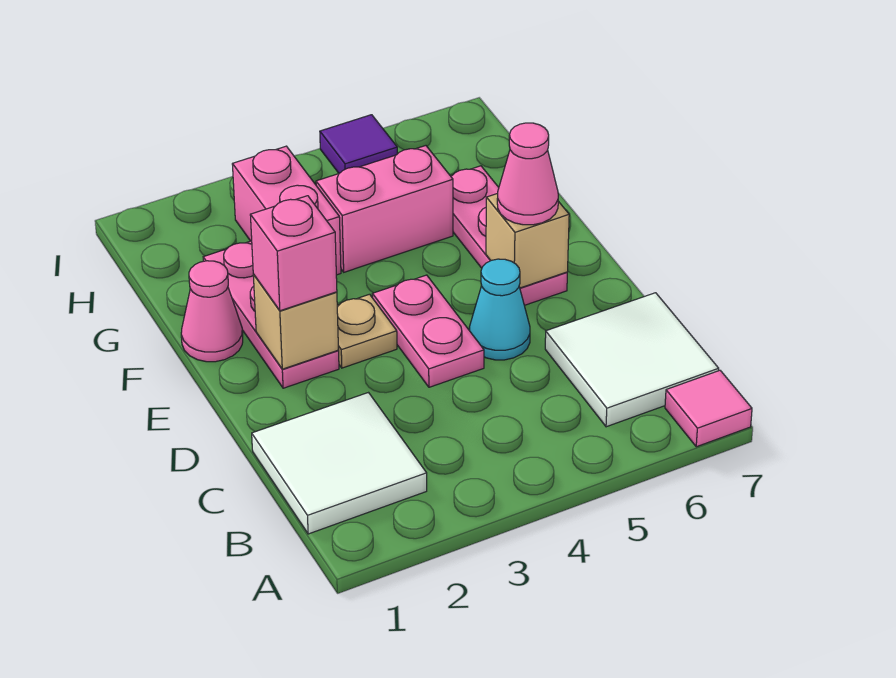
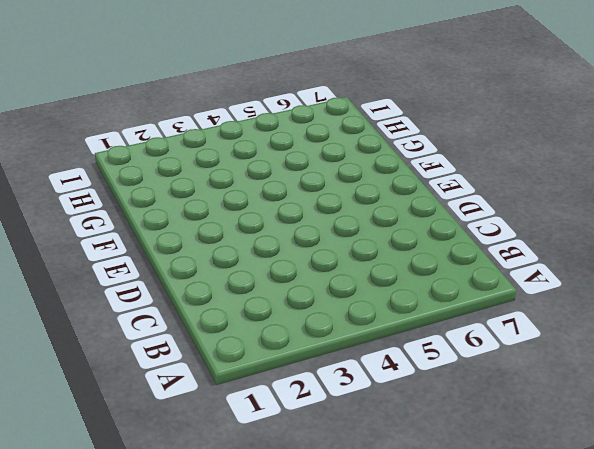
none -> pink tile A7 level 1
none -> white tile B1:C2 level 1
none -> white tile B6:C7 level 1

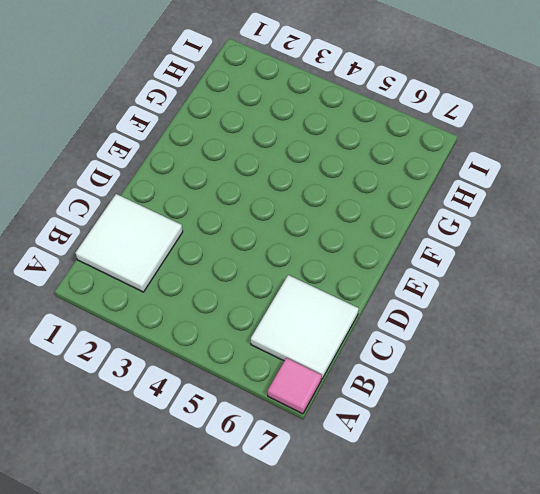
none -> pink plate D4:E4 level 1
none -> cyan cone D5 level 1
none -> pink plate E2:G2 level 1

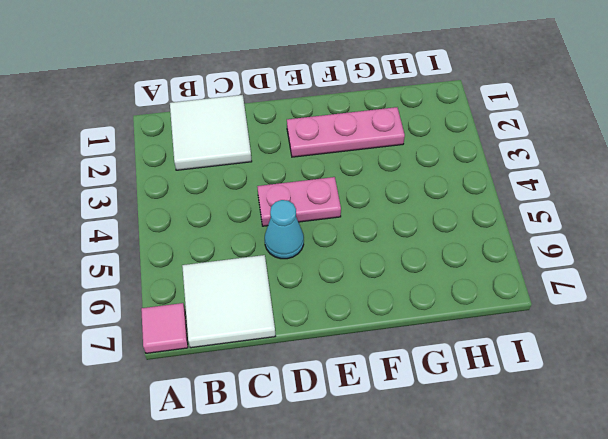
none -> tan plate E3 level 1
none -> pink plate E6:G6 level 1
none -> pink cone F1 level 1

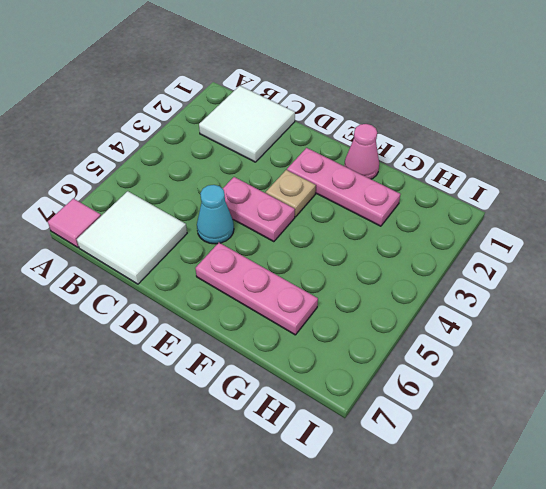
none -> pink brick G3:H3 level 1
none -> pink brick G4:G5 level 1
none -> purple tile I5 level 1

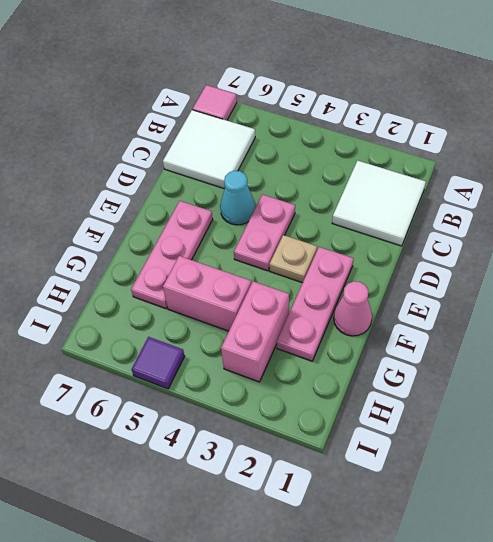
none -> tan brick E2 level 2
none -> tan brick E6 level 2
none -> pink brick E2 level 3

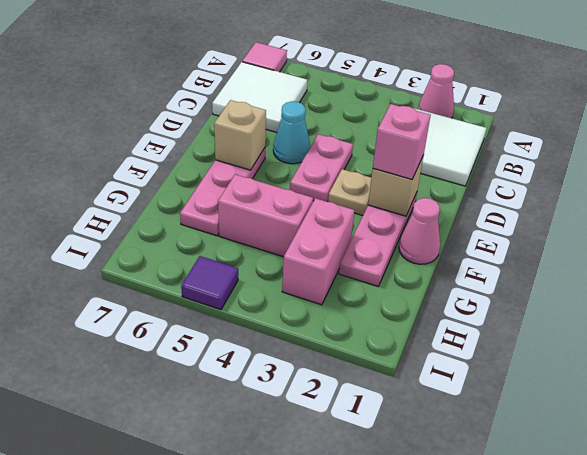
pink cone A2 level 1 -> pink cone E6 level 3

